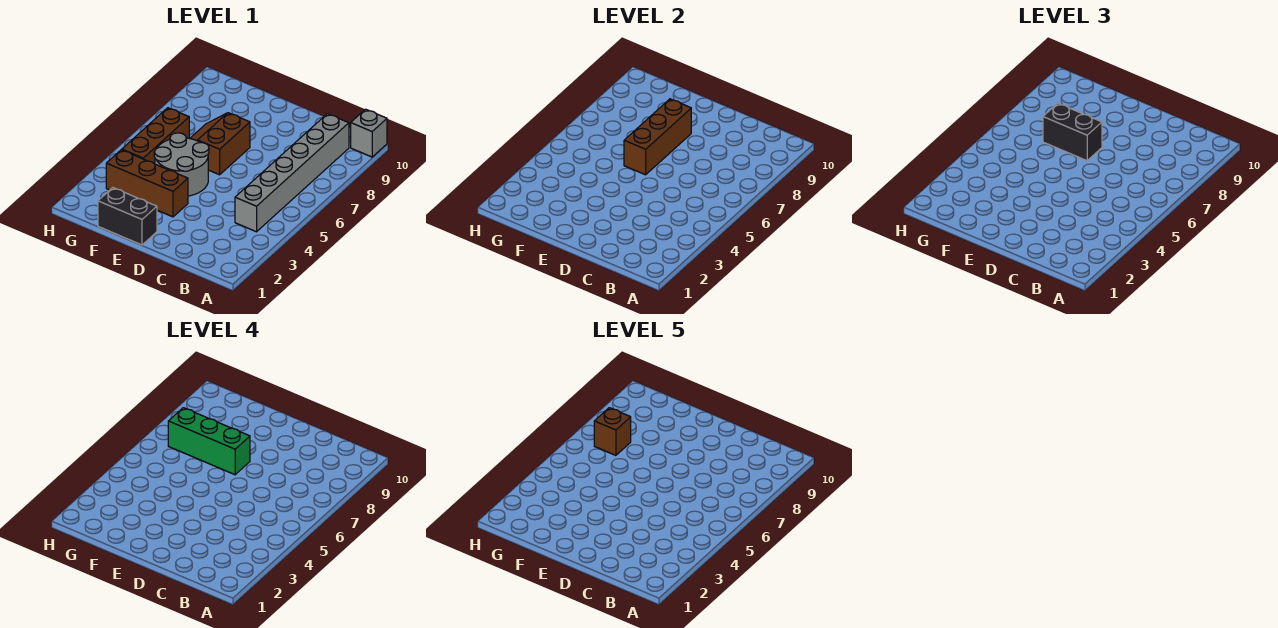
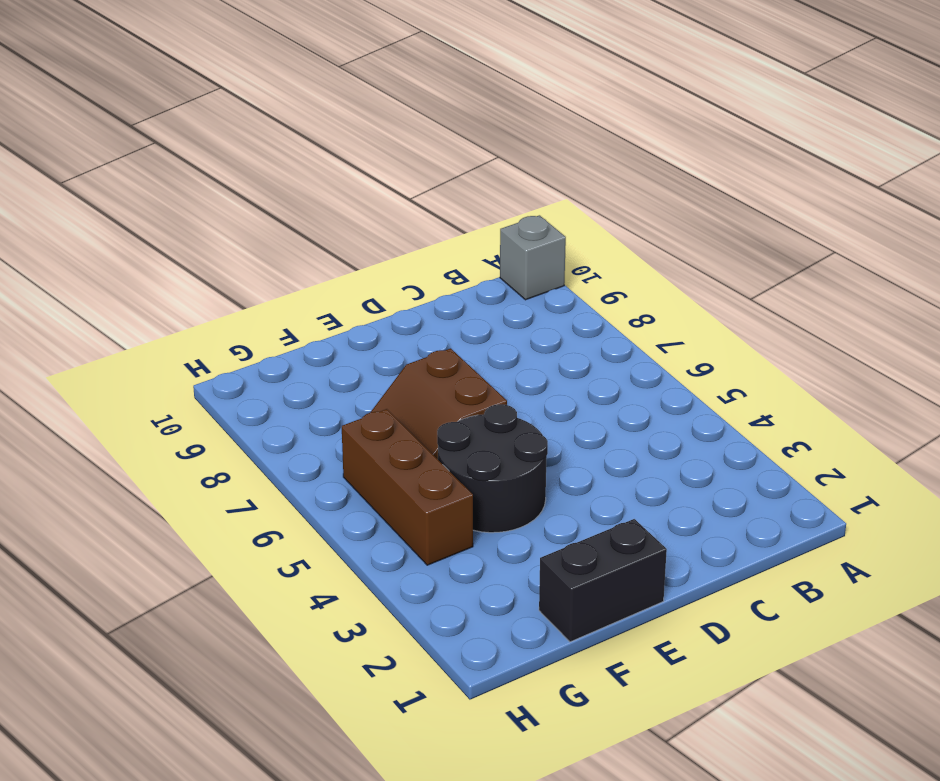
black round brick E4:F5 level 1 -> grey round brick E4:F5 level 1
none -> grey brick B4:B9 level 1
none -> brown brick E3:G3 level 1

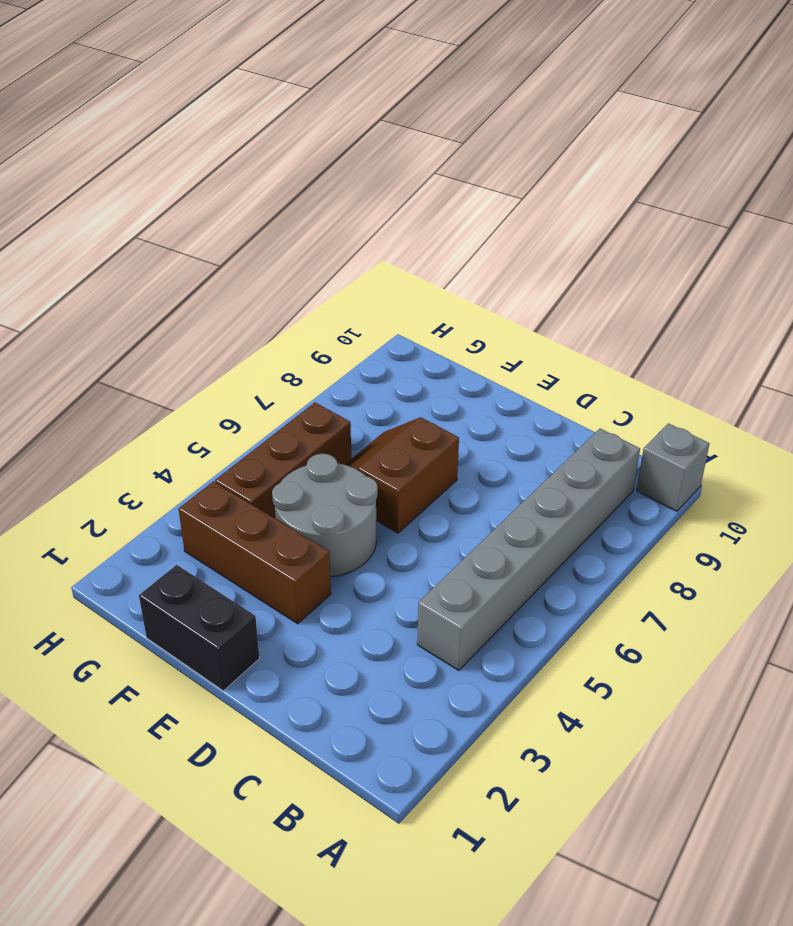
none -> brown brick E6:E8 level 2
none -> black brick E7:F7 level 3

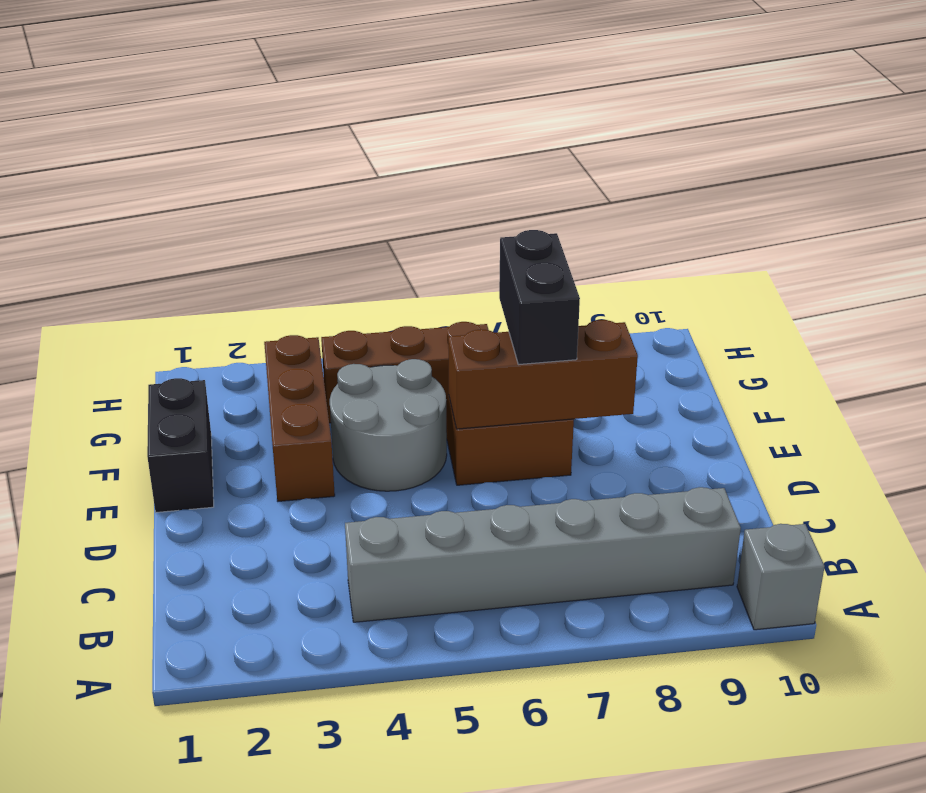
none -> green brick E7:G7 level 4
none -> brown brick G7 level 5

